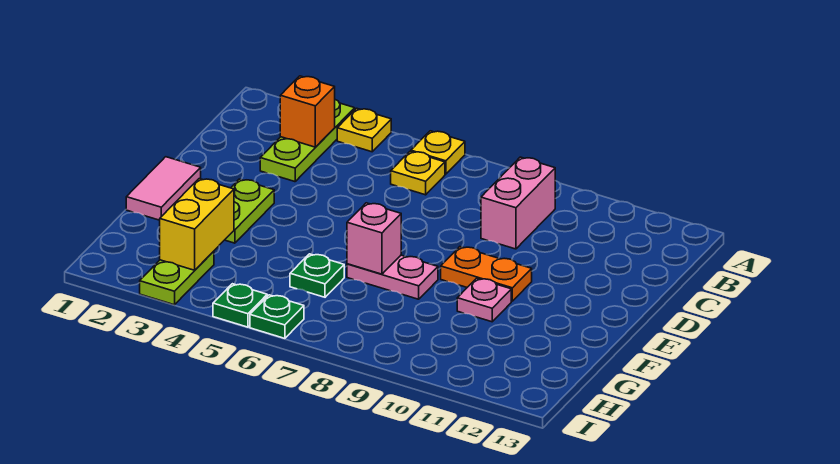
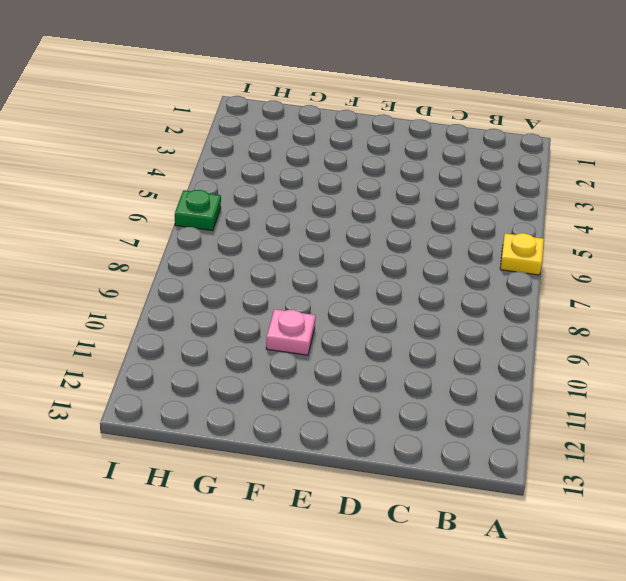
none -> lime plate A3:C3 level 1
none -> yellow plate A4 level 1
none -> yellow plate B6 level 1

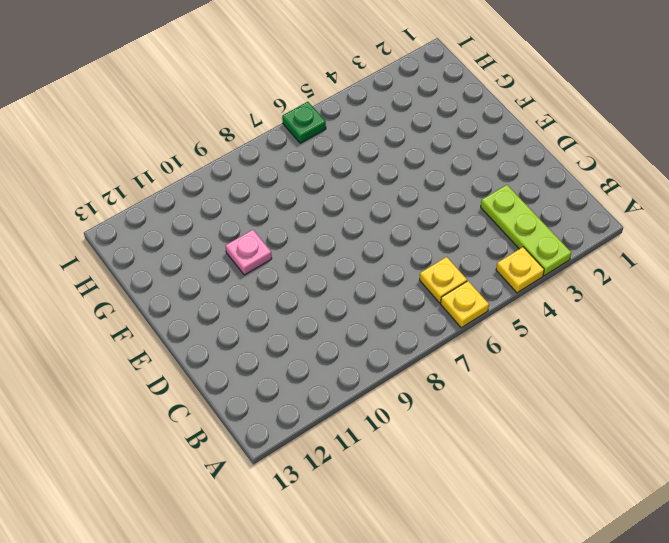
none -> pink brick B9:C9 level 1
none -> pink tile E1:F1 level 1
none -> lime plate E3:F3 level 1

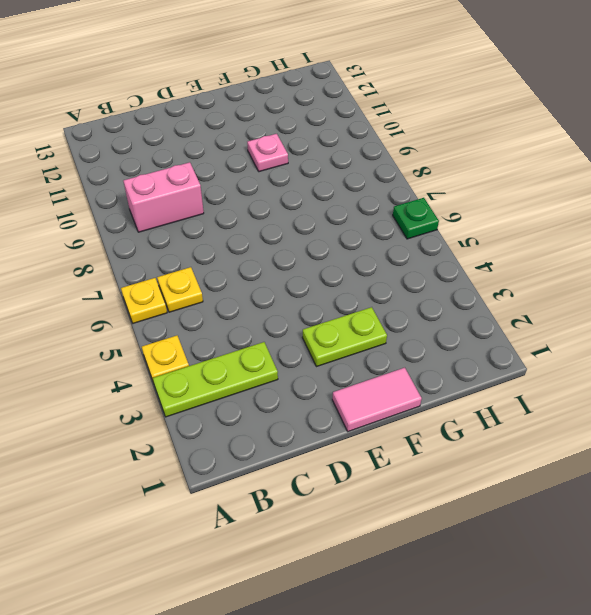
none -> orange plate E9:E10 level 1
none -> pink plate F7:F8 level 1
none -> green plate G6 level 1

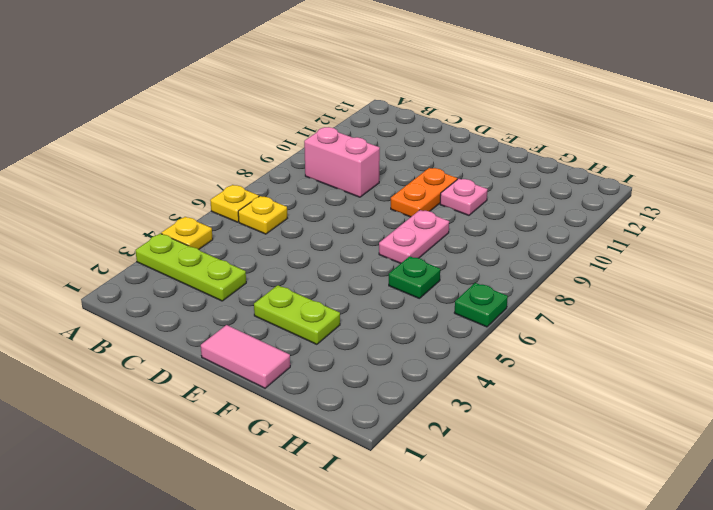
none -> lime plate H3:I3 level 1
none -> green plate I5 level 1
none -> orange brick B3 level 2

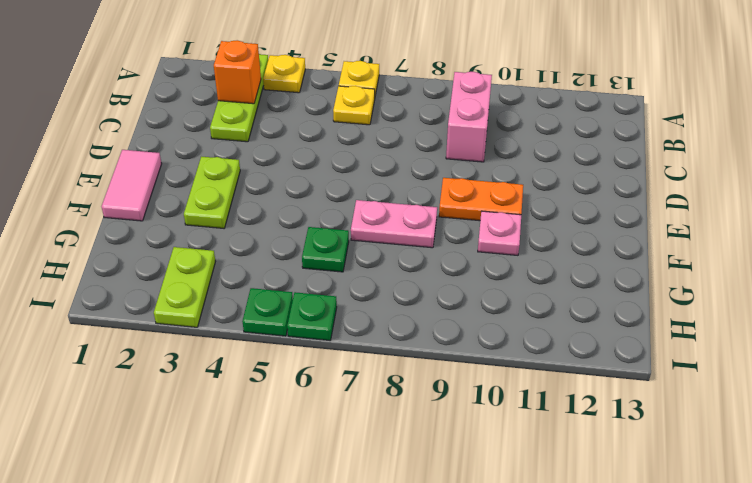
none -> pink brick F7 level 2
none -> yellow brick G3:H3 level 2

